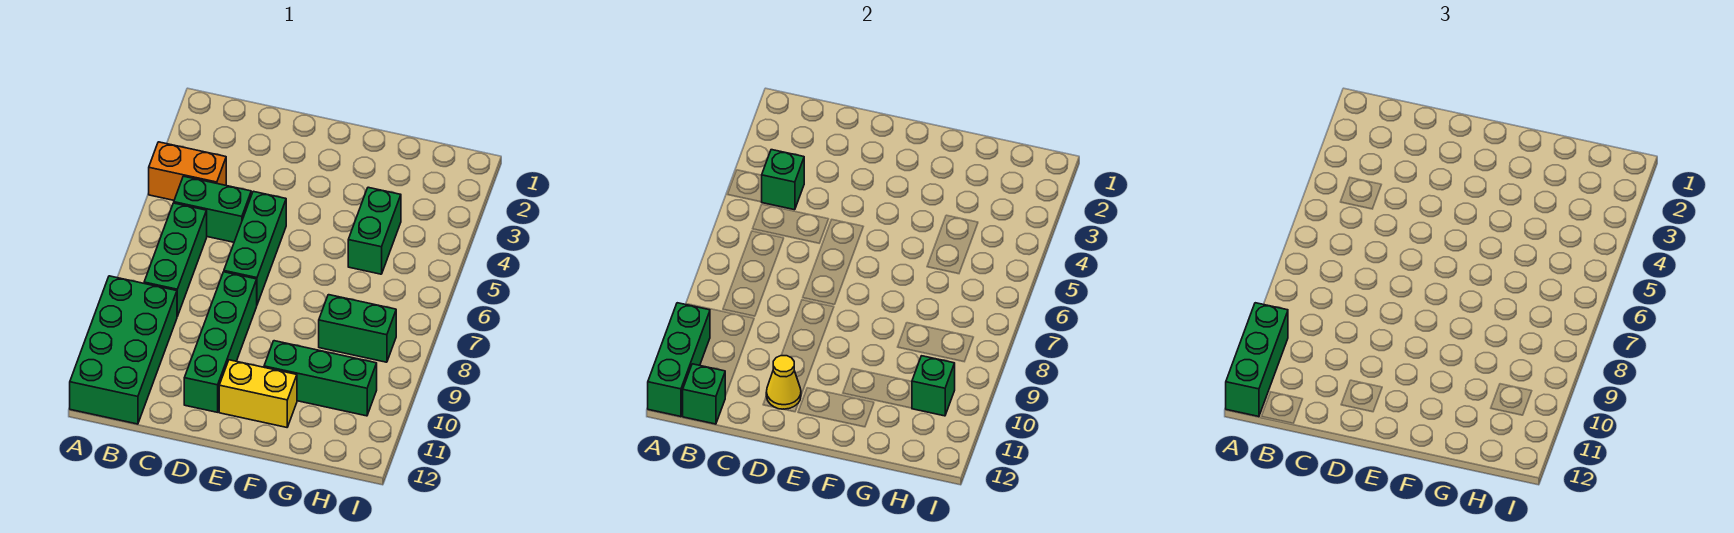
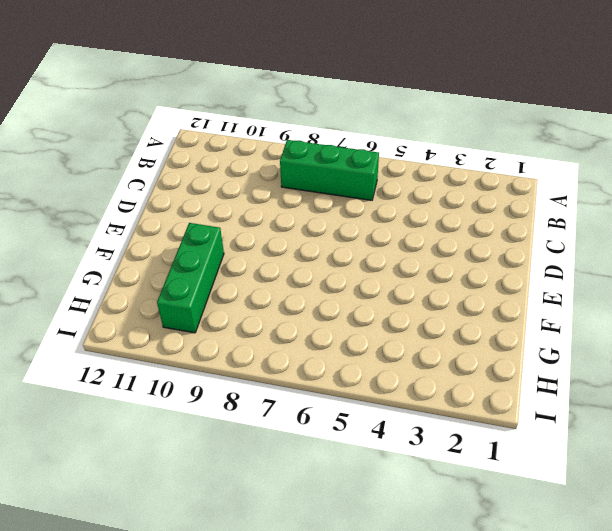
none -> orange brick A4:B4 level 1
none -> green brick A9:B12 level 1
none -> green brick B5:C5 level 1

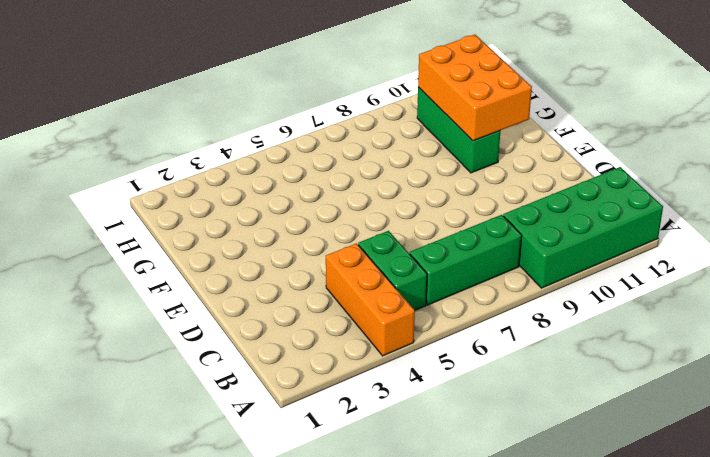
orange brick A4:C4 level 1 -> orange brick A4:B4 level 1
orange brick F10:H11 level 2 -> green brick H10 level 2
none -> green brick D5:D7 level 1
none -> green brick D8:D11 level 1
none -> yellow brick E11:F11 level 1

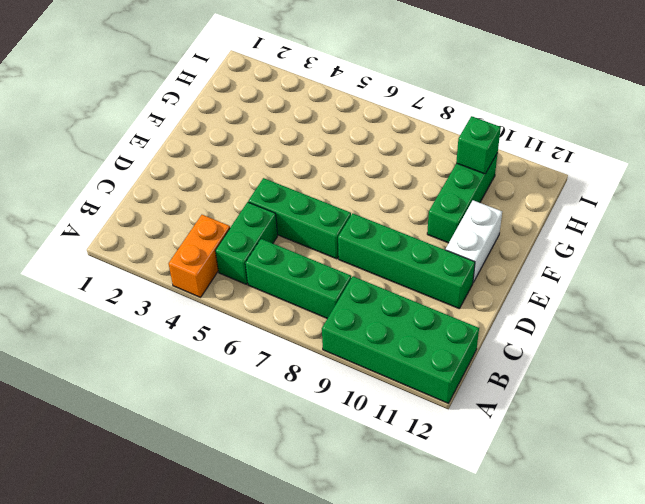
white brick E11:F11 level 1 -> yellow brick E11:F11 level 1
none -> green brick G4:G5 level 1
none -> green brick G8:H8 level 1
none -> green brick A10:A12 level 2

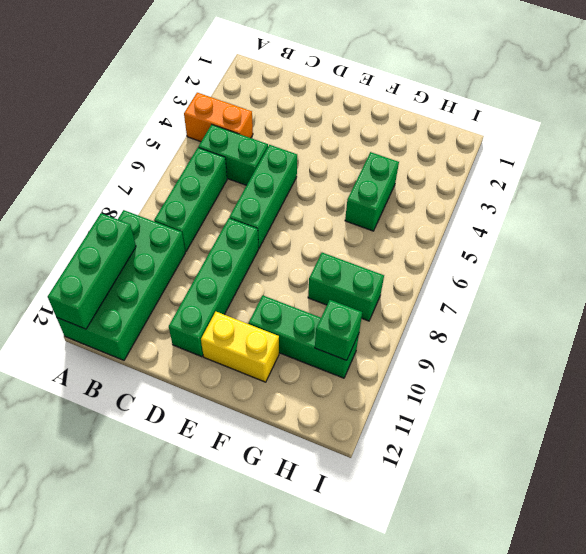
none -> green brick B4 level 2
none -> green brick B12 level 2
none -> yellow cone D11 level 2

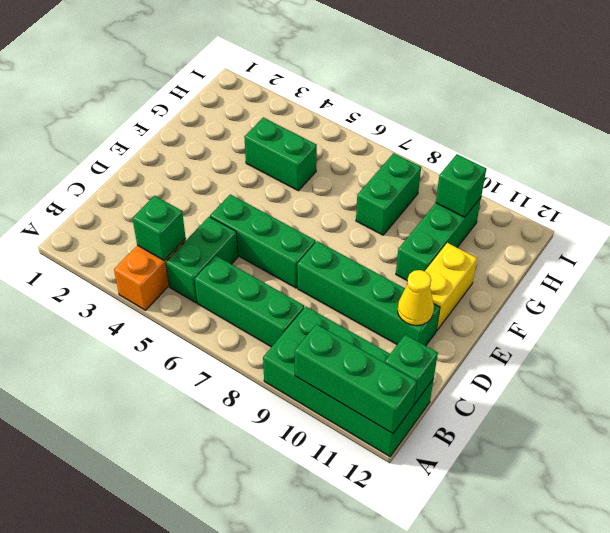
none -> green brick A10:A12 level 3

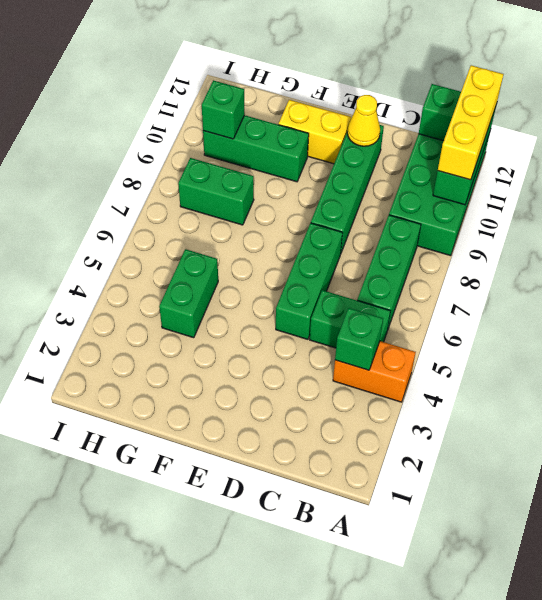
yellow brick A10:A12 level 3 -> green brick A10:A12 level 3

